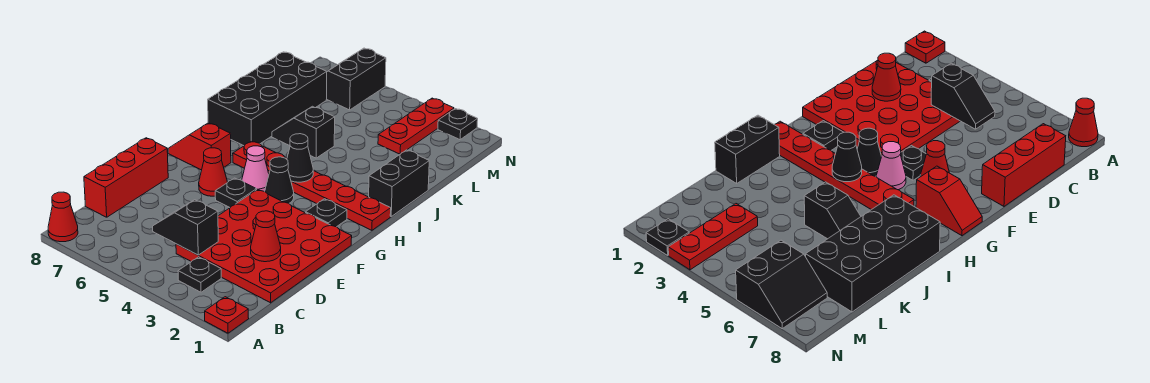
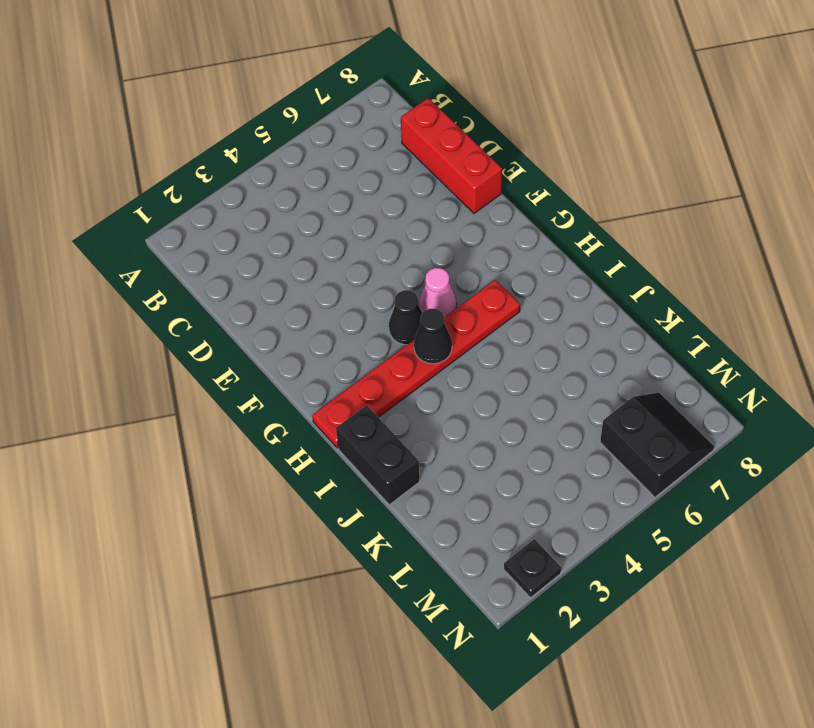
none -> red plate A1 level 1
none -> red cone A8 level 1
none -> black plate B3 level 1

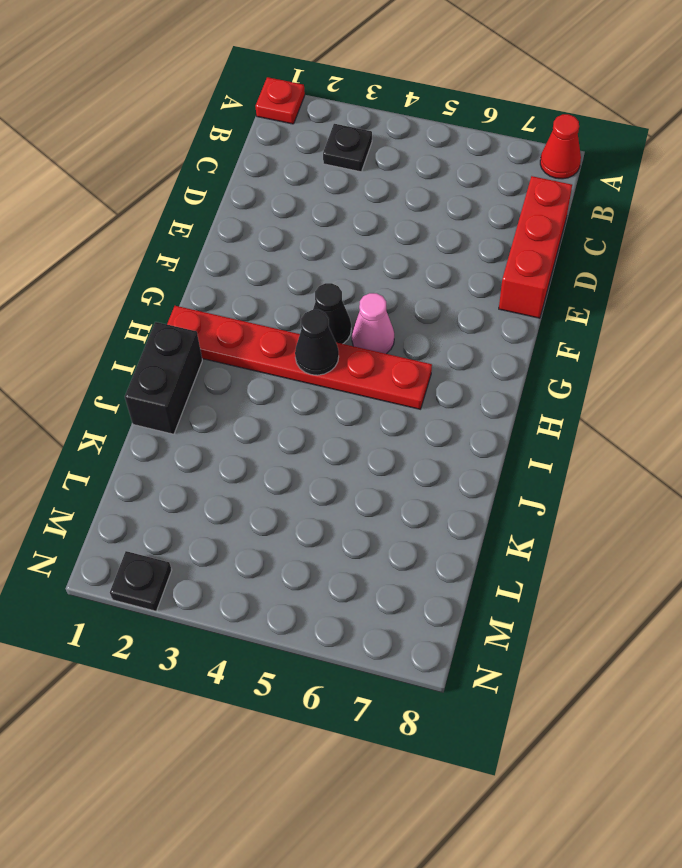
none -> red plate C1:F4 level 1
none -> black plate F5 level 1
none -> red cone F6 level 1

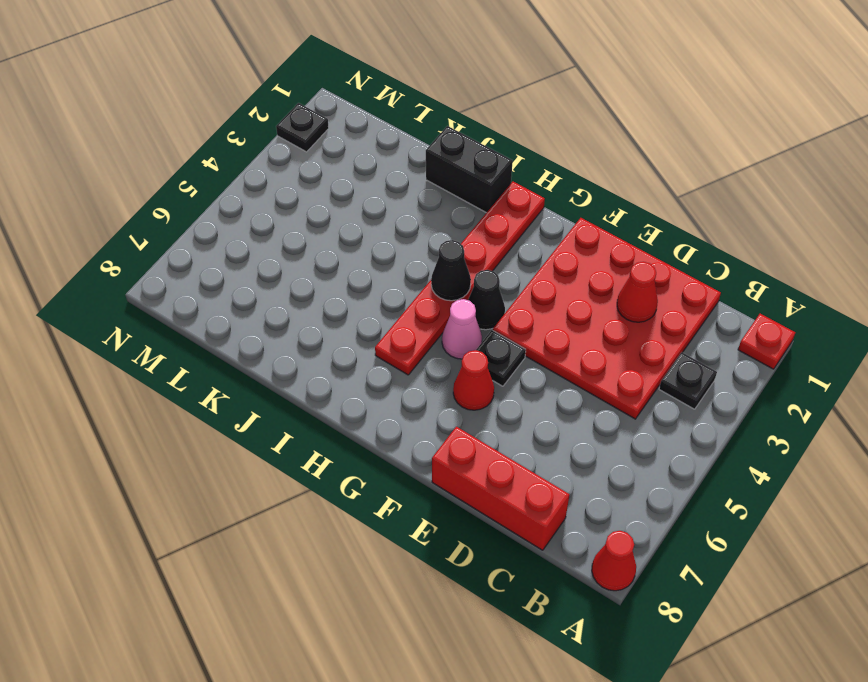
none -> black plate G2 level 1
none -> red slope G7:G8 level 1 top 7
none -> black brick I7:L8 level 1

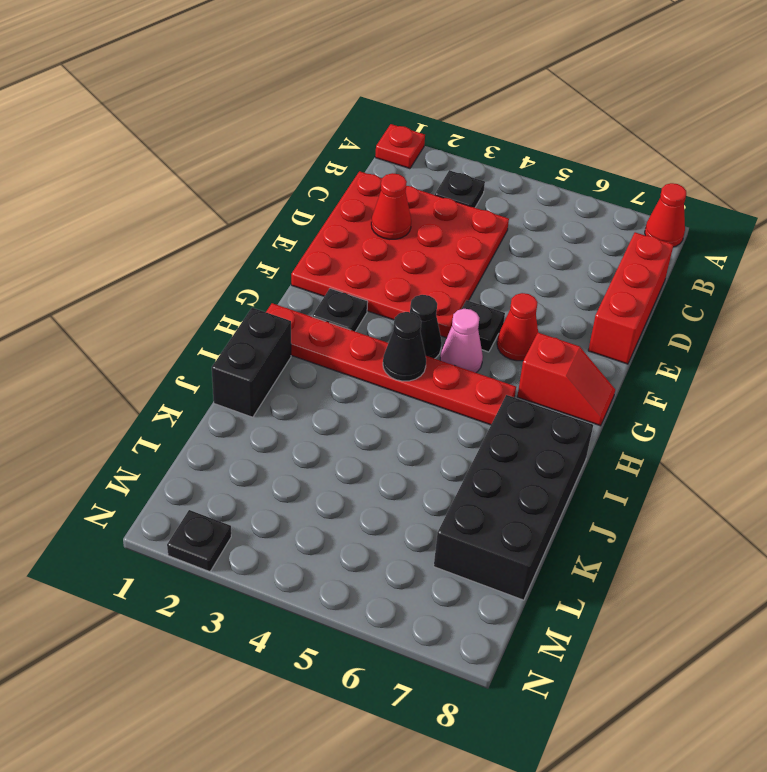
none -> black slope J5:J6 level 1 top 5
none -> red plate L3:N3 level 1
none -> black slope M6:N7 level 1 top 6

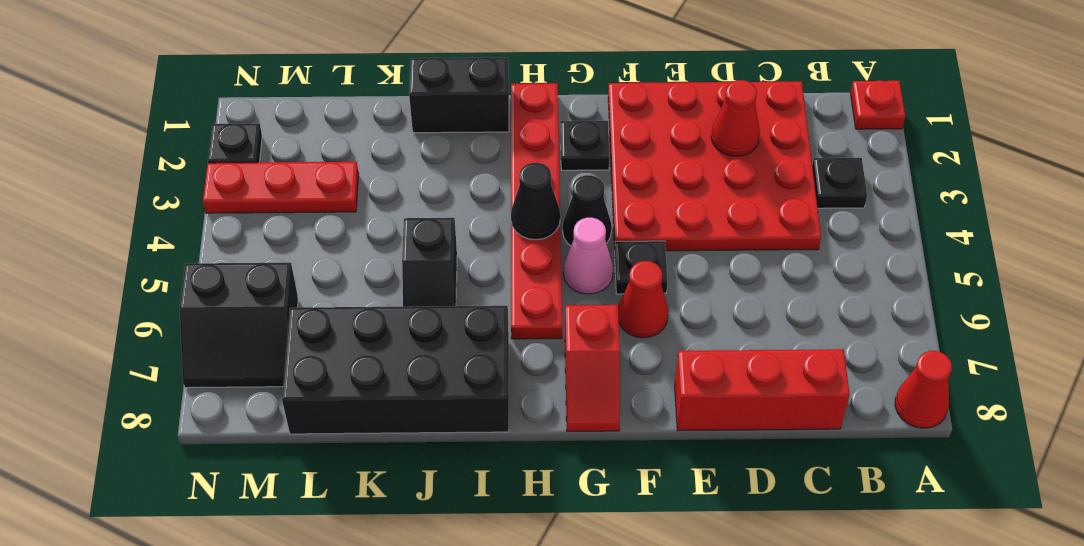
none -> black slope C4:C5 level 2 top 4

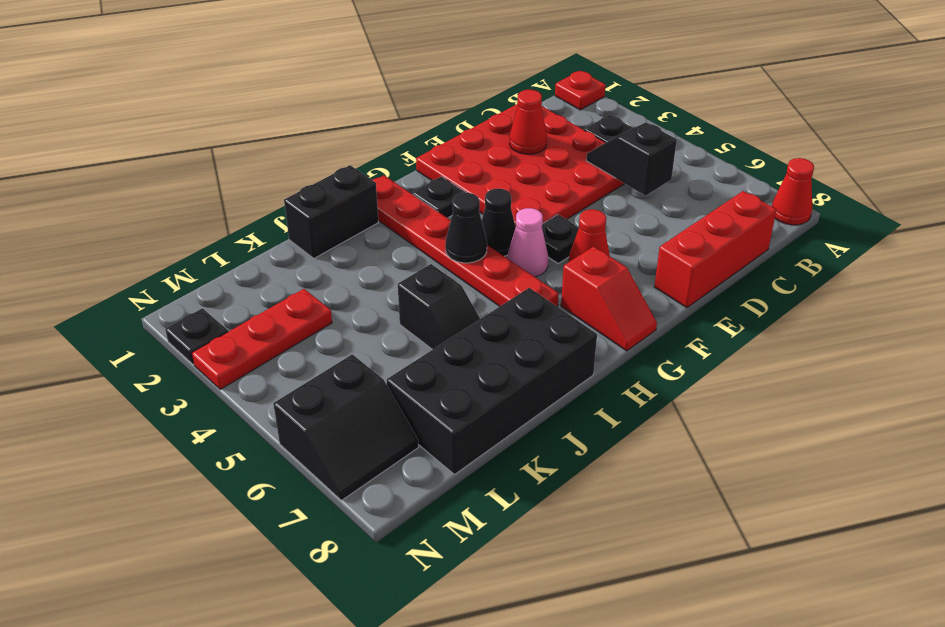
black slope C4:C5 level 2 top 5 -> black slope C4:C5 level 2 top 4

